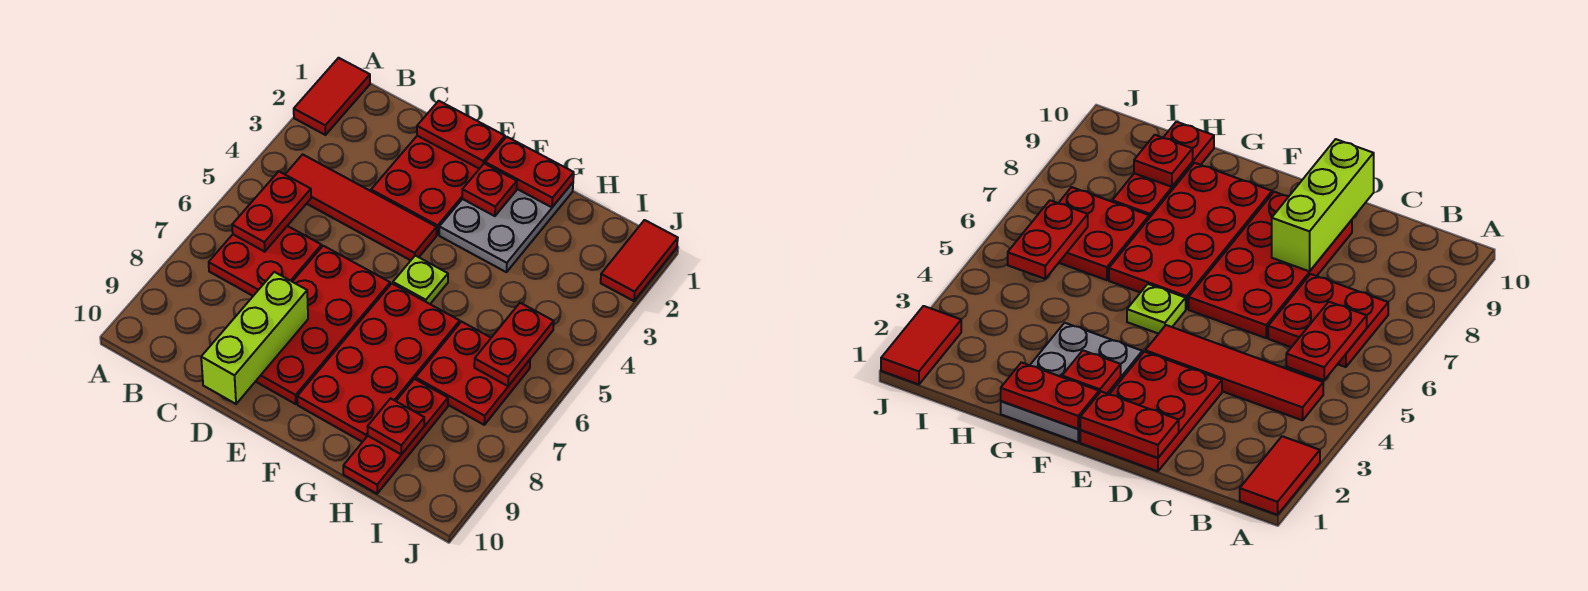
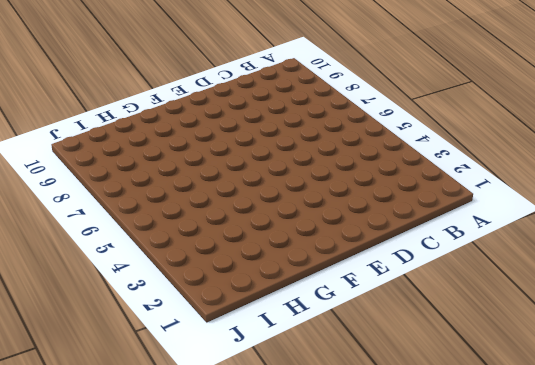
none -> red tile A1:A2 level 1
none -> red tile B4:E4 level 1
none -> red plate B6:C7 level 1

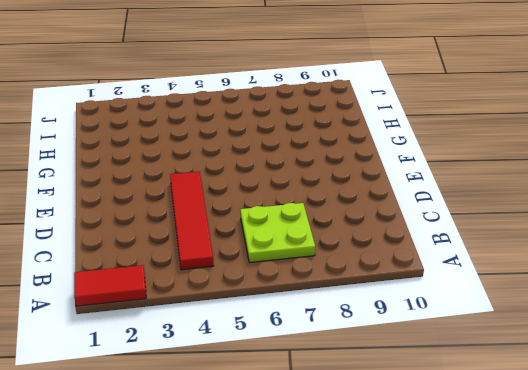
lime plate B6:C7 level 1 -> red plate B6:C7 level 1
none -> red plate D1:E3 level 1
none -> red plate D6:E9 level 1
none -> grey plate F1:G3 level 1

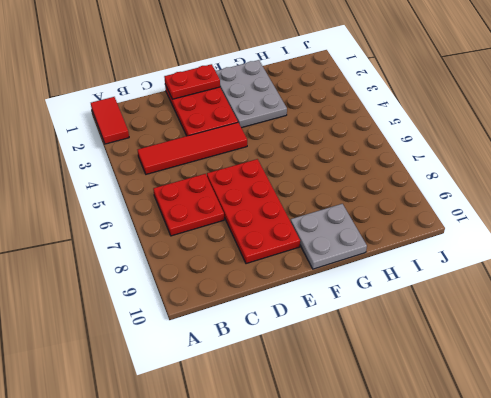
grey plate F9:G10 level 1 -> red plate F6:G9 level 1
none -> lime plate F5 level 1
none -> red plate H6:I7 level 1
none -> red plate H8:H10 level 1

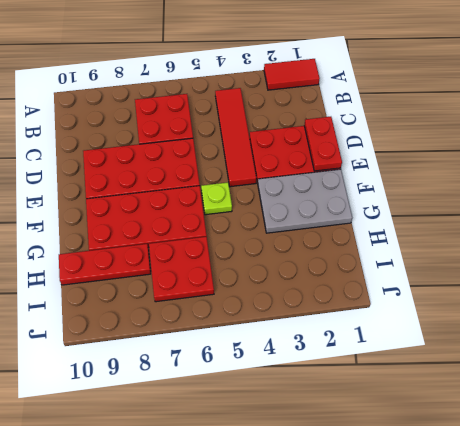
none -> red tile J1:J2 level 1
none -> red plate B5:B6 level 2
none -> lime brick D8:D10 level 2

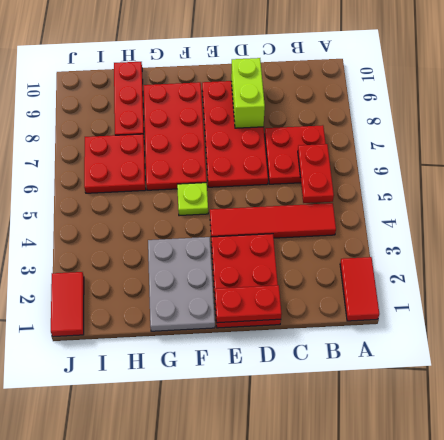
lime brick D8:D9 level 2 -> lime brick D8:D10 level 2
none -> red plate F1:G1 level 2
none -> red plate F2 level 2
none -> red plate H9 level 2

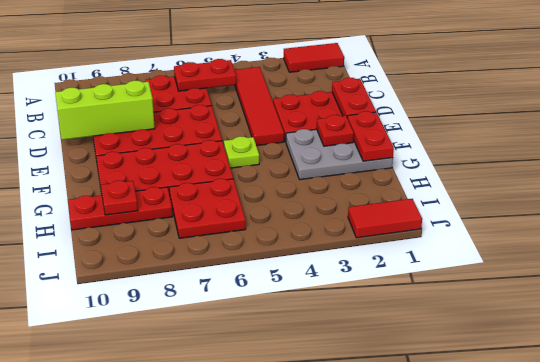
none -> red plate I5:I6 level 2

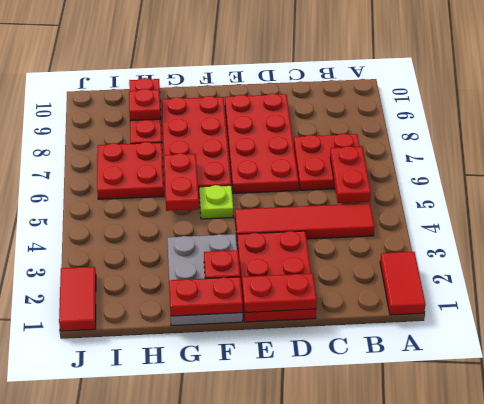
red plate G5:G6 level 2 -> red plate I5:I6 level 2
none -> lime brick D8:D10 level 2

